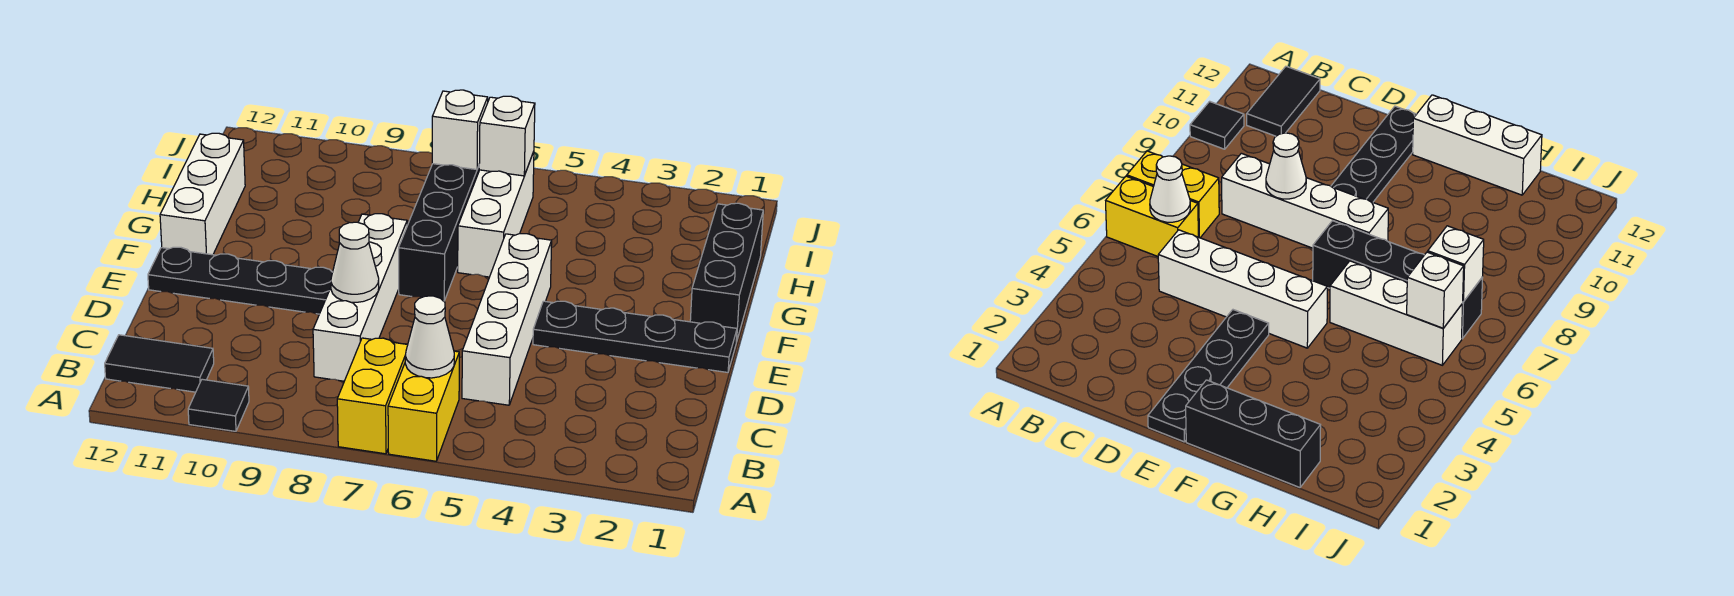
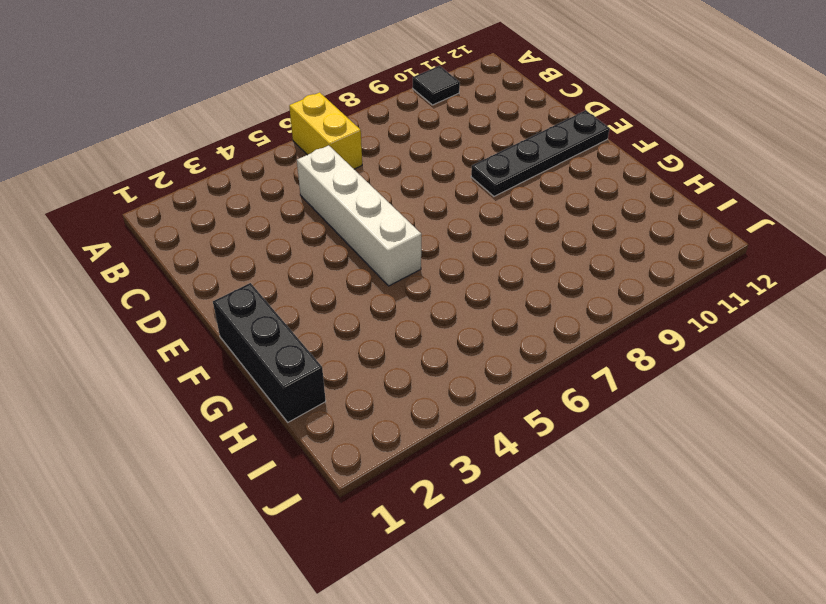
none -> yellow brick A7:B7 level 1
none -> black tile B11:B12 level 1
none -> white brick C8:F8 level 1

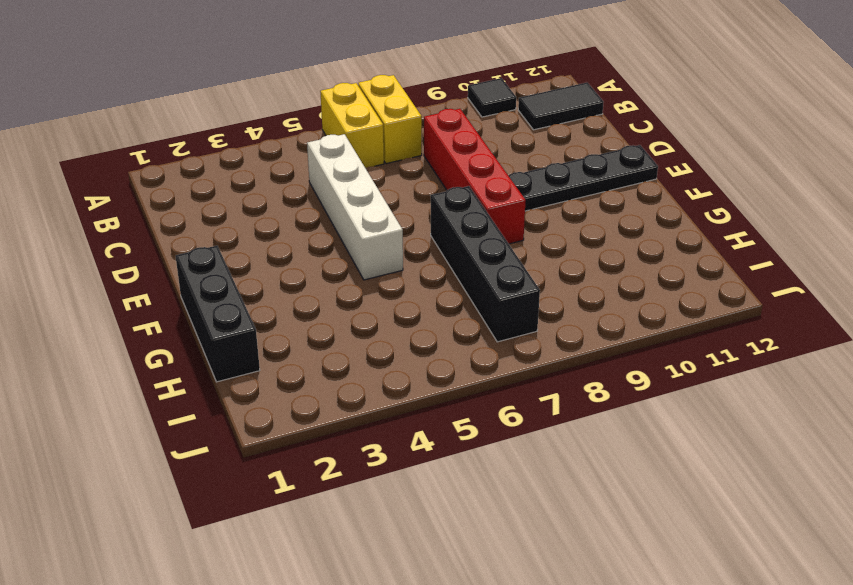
red brick C8:F8 level 1 -> white brick C8:F8 level 1
none -> black plate E1:E4 level 1
none -> white brick F12:H12 level 1
none -> white brick G6:I6 level 1

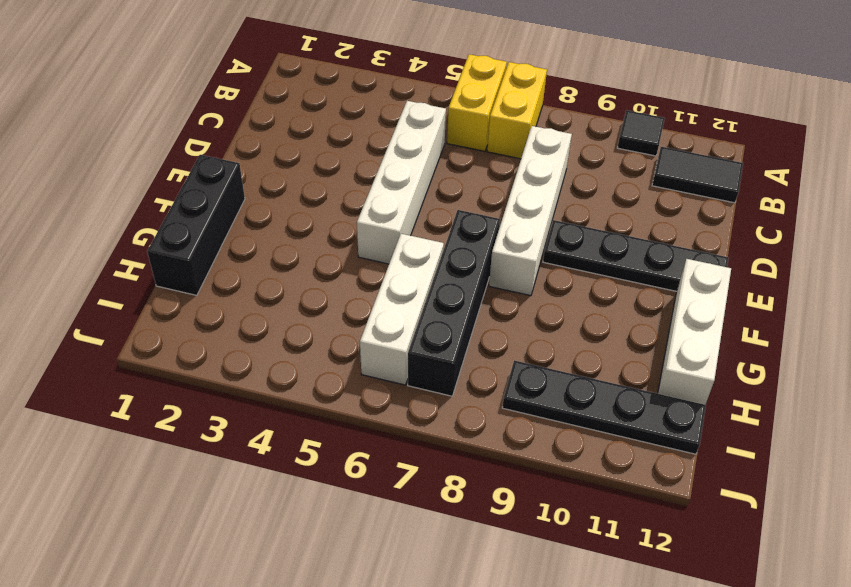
black plate I9:I12 level 1 -> black plate E1:E4 level 1
none -> white cone B6 level 2
none -> white cone D8 level 2
none -> white brick I6 level 2

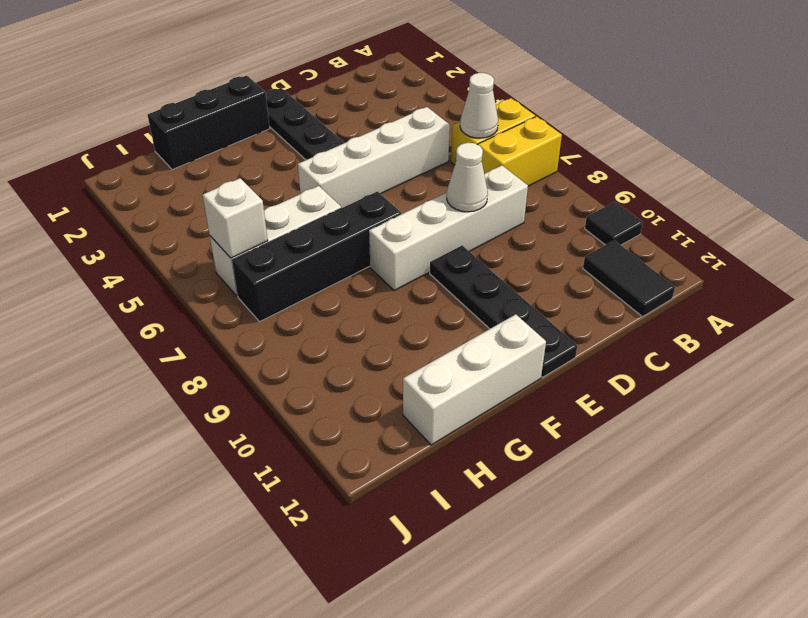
none -> white brick I7 level 2

